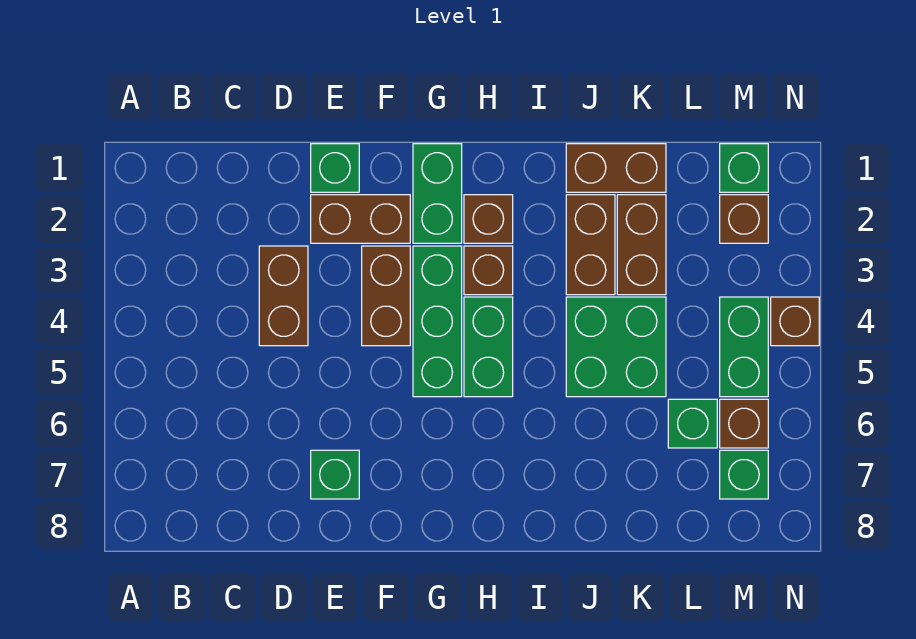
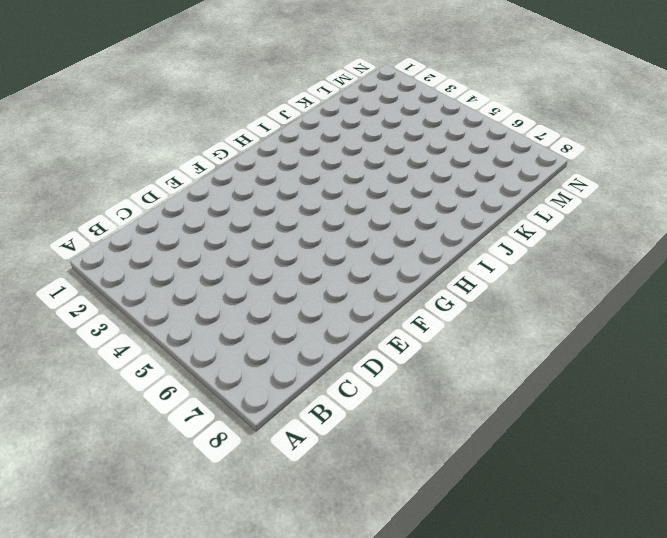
none -> brown brick D3:D4 level 1
none -> green brick E1 level 1
none -> brown brick E2:F2 level 1

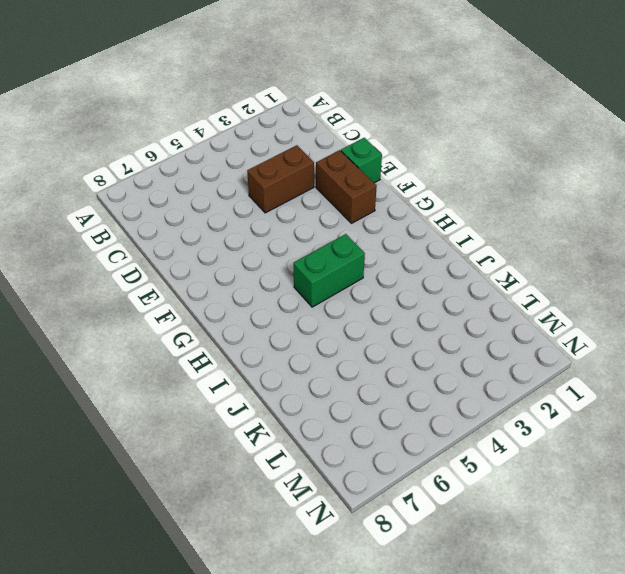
none -> green brick E7 level 1
none -> brown brick F3:F4 level 1
none -> green brick G1:G2 level 1

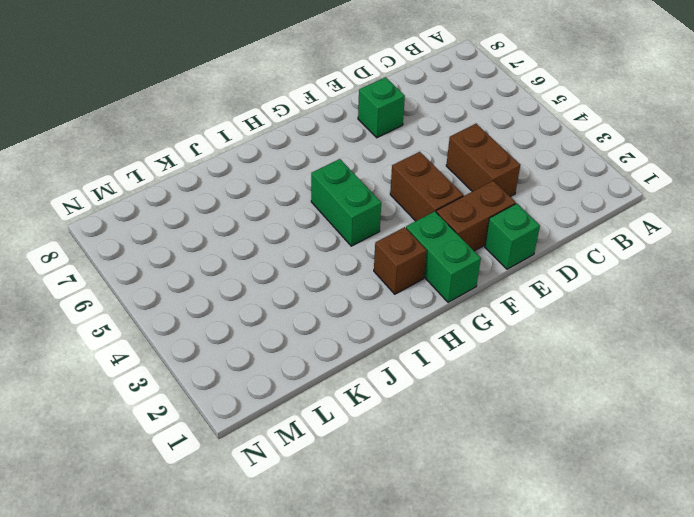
none -> green brick G3:G5 level 1
none -> brown brick H3 level 1
none -> brown brick J1:K1 level 1

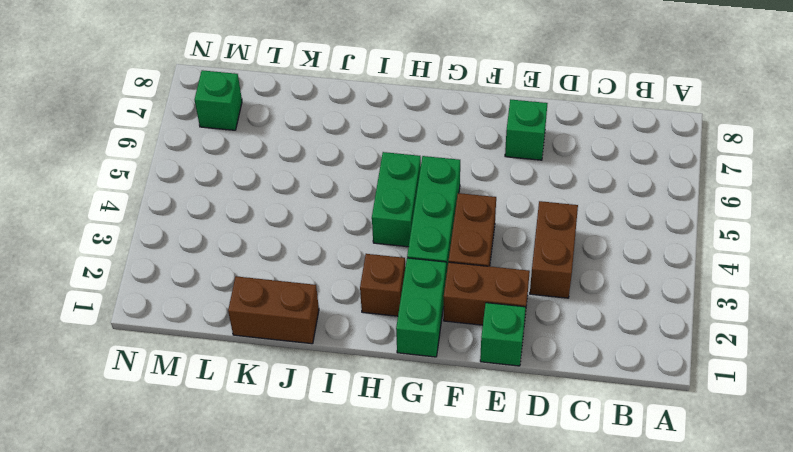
none -> brown brick H3 level 1
none -> brown brick J2:J3 level 1
none -> green brick J4:K5 level 1

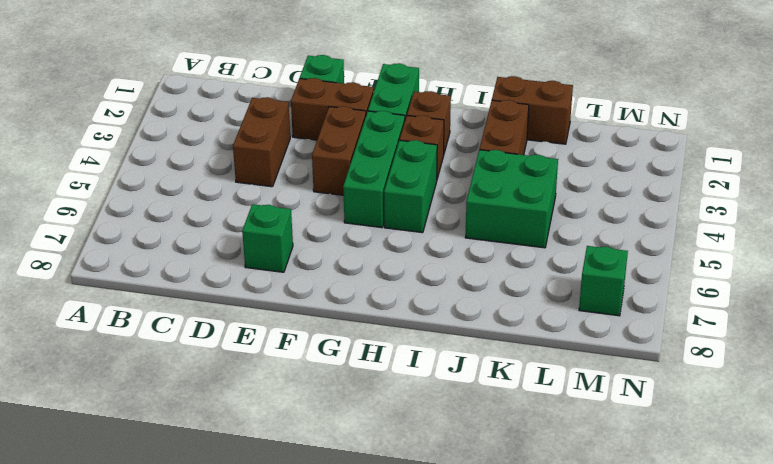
none -> brown brick K2:K3 level 1
none -> green brick L6 level 1
none -> green brick M1 level 1

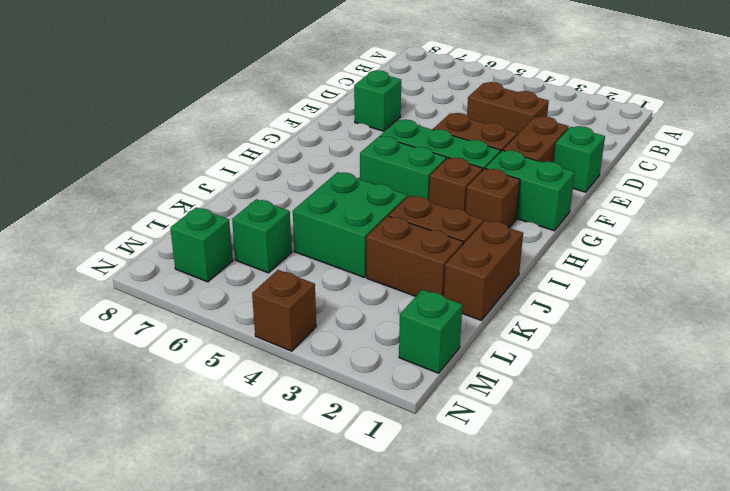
none -> brown brick M2 level 1
none -> green brick M4:M5 level 1
none -> brown brick M6 level 1

